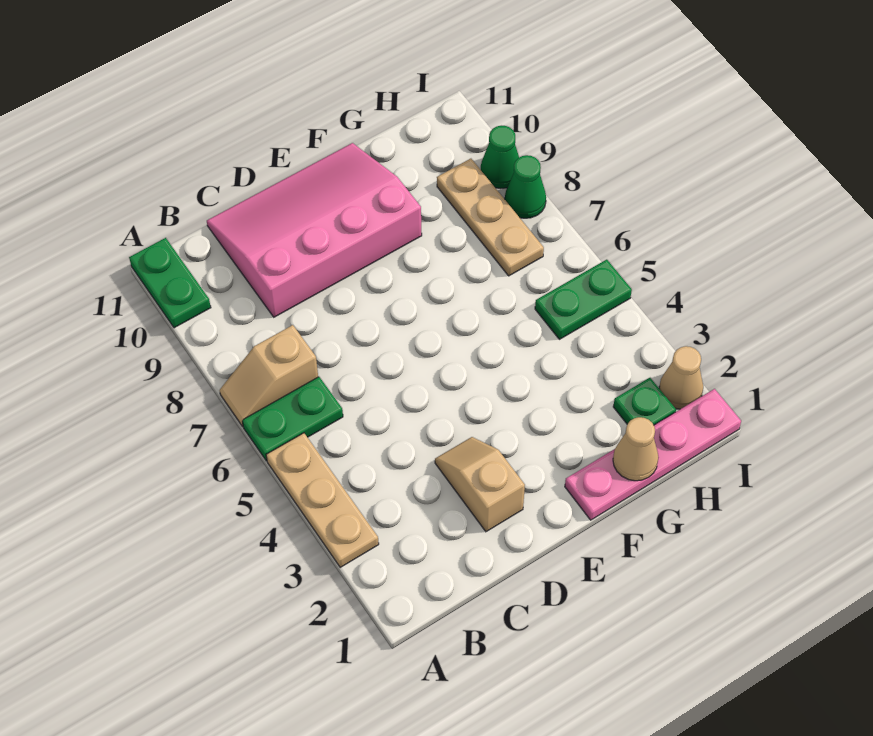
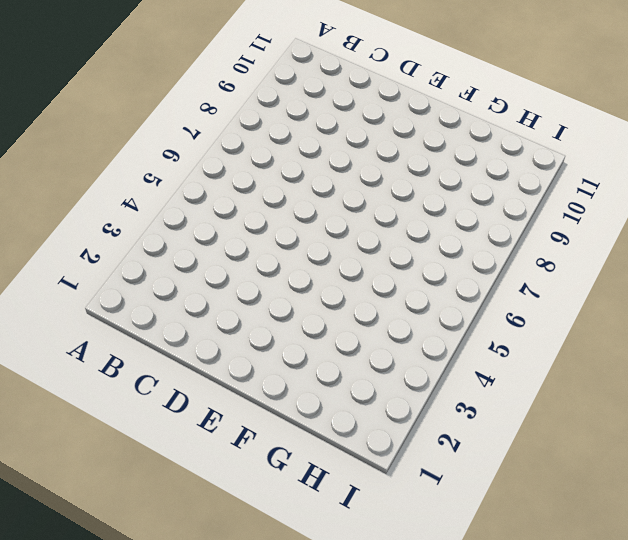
none -> tan plate A3:A5 level 1
none -> green plate A6:B6 level 1
none -> tan slope A7:B7 level 1 top B

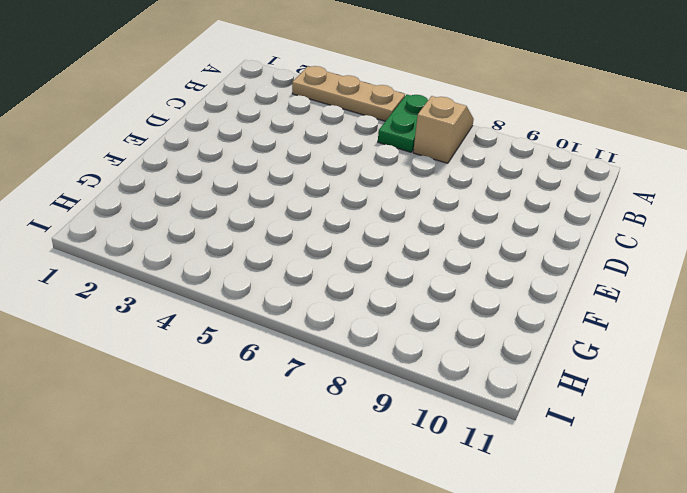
none -> green plate A10:A11 level 1
none -> pink slope C9:F11 level 1 top 9
none -> tan slope D2:D3 level 1 top 2

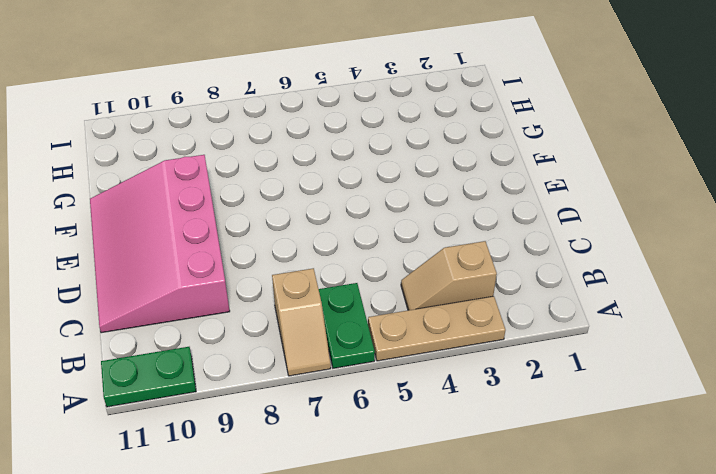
tan slope B3:B4 level 1 top 3 -> tan slope D2:D3 level 1 top 2
none -> pink plate F1:I1 level 1
none -> green plate H2 level 1
none -> green plate H5:I5 level 1

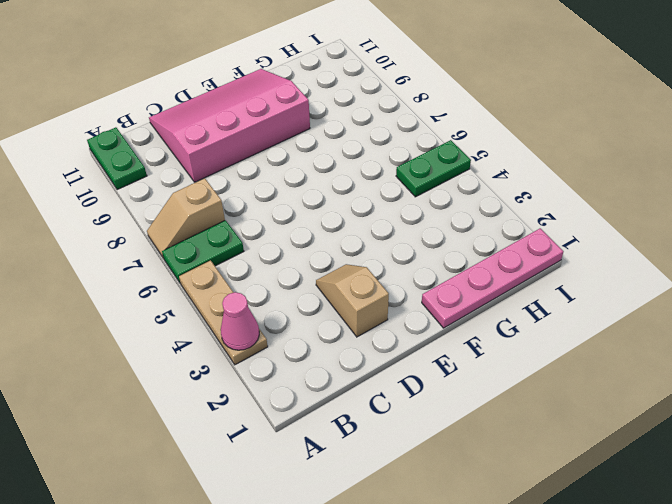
pink cone A3 level 2 -> none
none -> green plate H2 level 1
none -> tan plate H7:H9 level 1
none -> tan cone I2 level 1

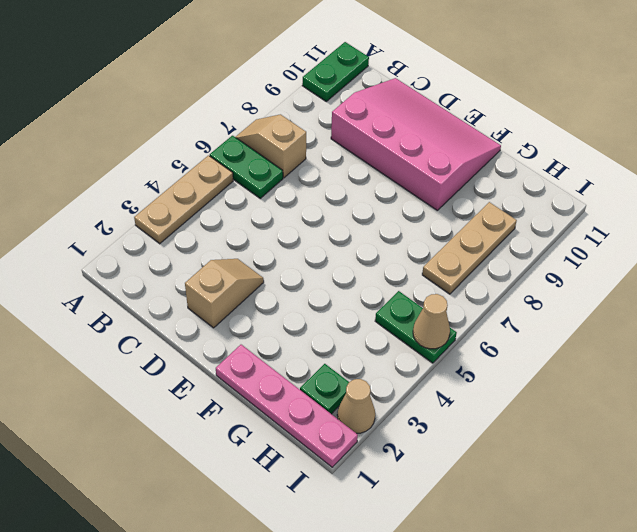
tan cone I5 level 2 -> tan cone G1 level 2
none -> green cone I8 level 1
none -> green cone I9 level 1

